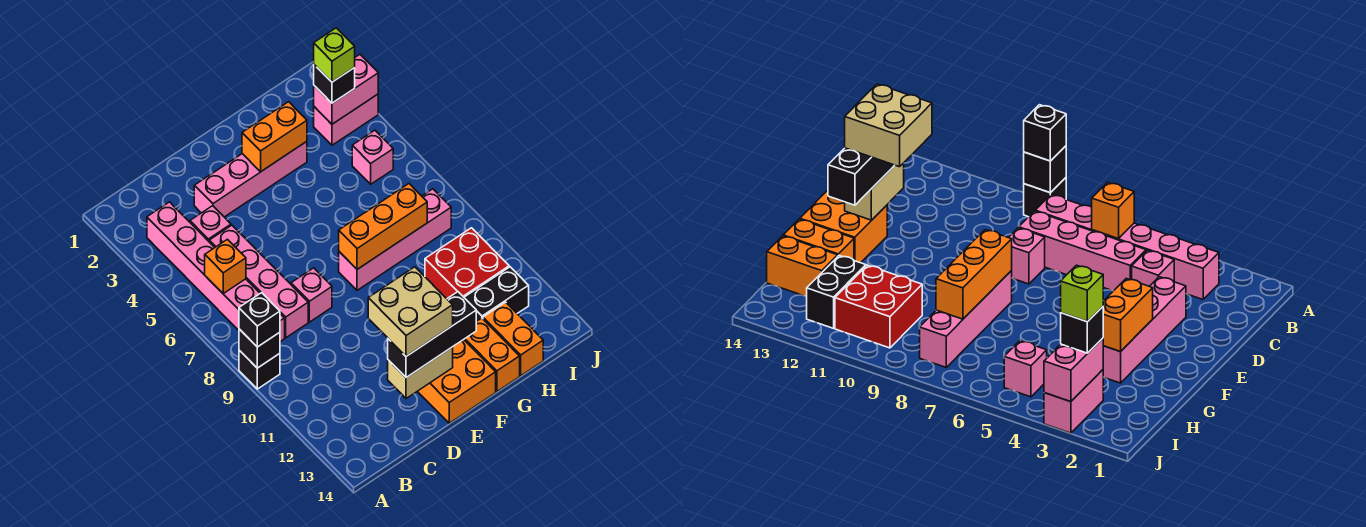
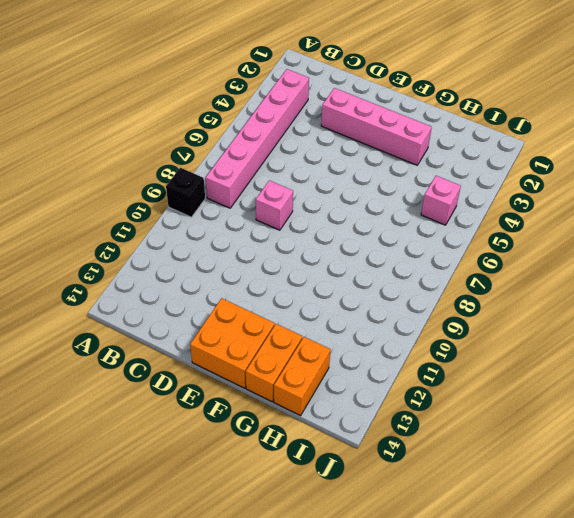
none -> pink brick C4 level 1
none -> pink brick C5:C8 level 1
none -> pink brick F8:I8 level 1

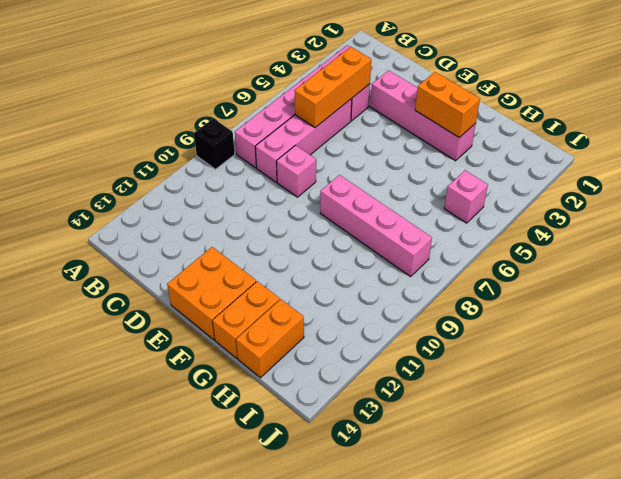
orange brick C4:C6 level 2 -> orange brick F8:H8 level 2
none -> red brick H10:I11 level 1
none -> black brick H12:I12 level 1
none -> pink brick I3:J3 level 1

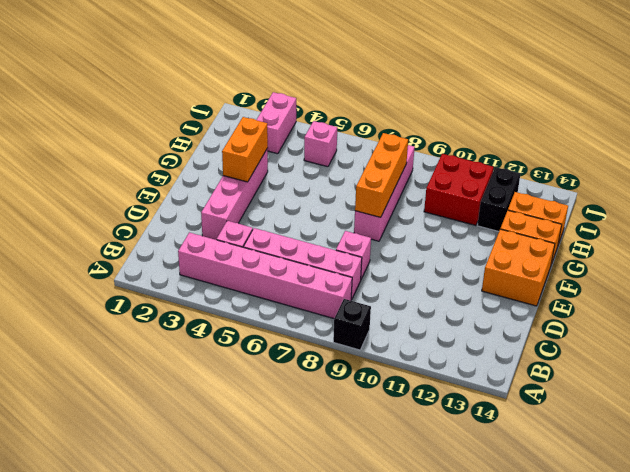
none -> black brick A9 level 2
none -> orange brick B6 level 2
none -> tan brick D13:E13 level 2

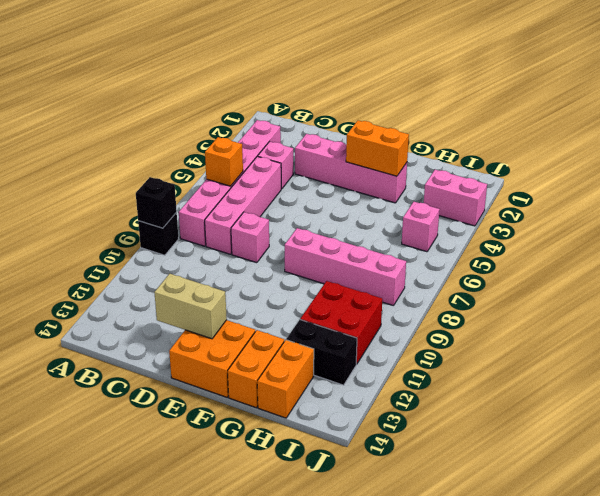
none -> orange brick F8:H8 level 2
none -> pink brick I3:J3 level 2
none -> black brick A9 level 3

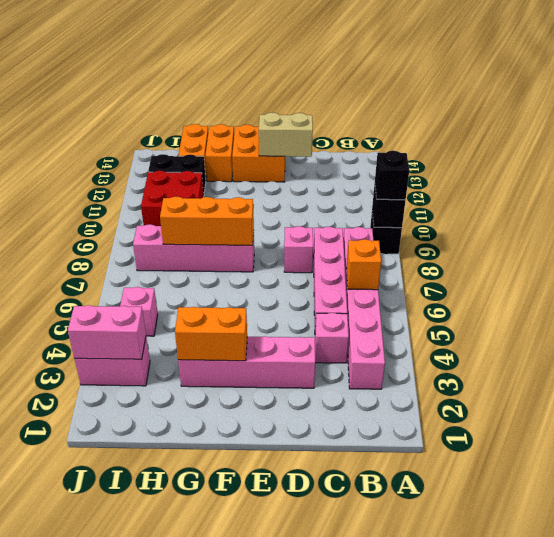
none -> black brick D13:F13 level 3
none -> black brick I3 level 3
none -> tan brick D12:E13 level 4

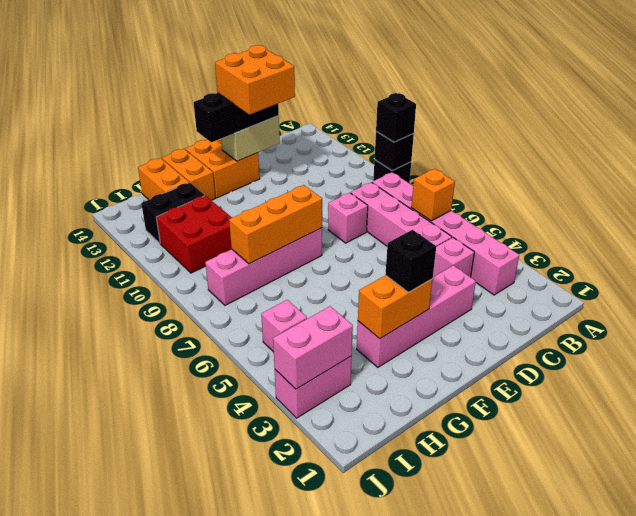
orange brick D12:E13 level 4 -> tan brick D12:E13 level 4
black brick F3 level 3 -> black brick I3 level 3
none -> lime brick I3 level 4

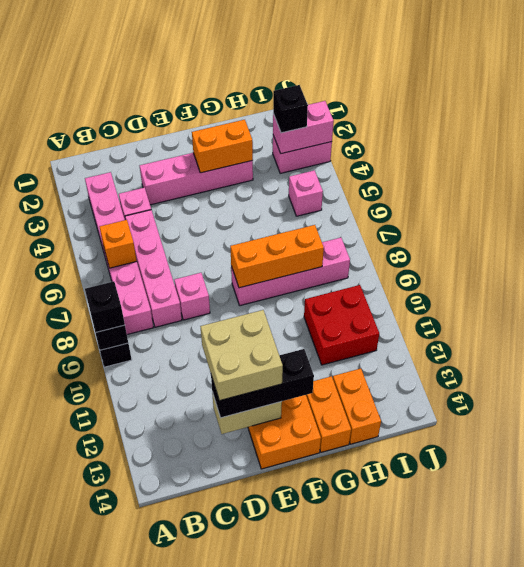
none -> black brick H12:I12 level 1
none -> lime brick I3 level 4

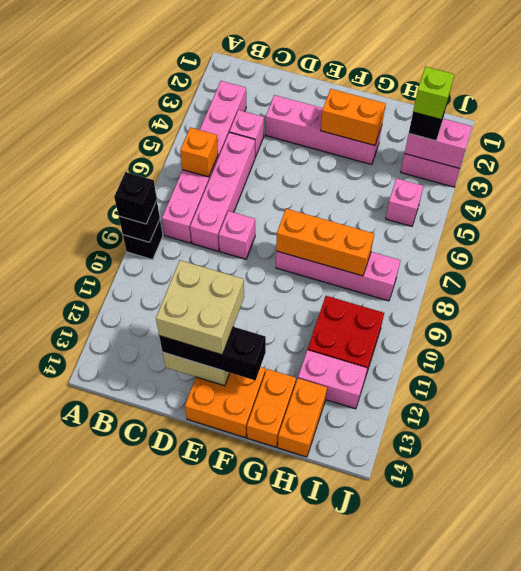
pink brick H12:I12 level 1 -> black brick H12:I12 level 1

